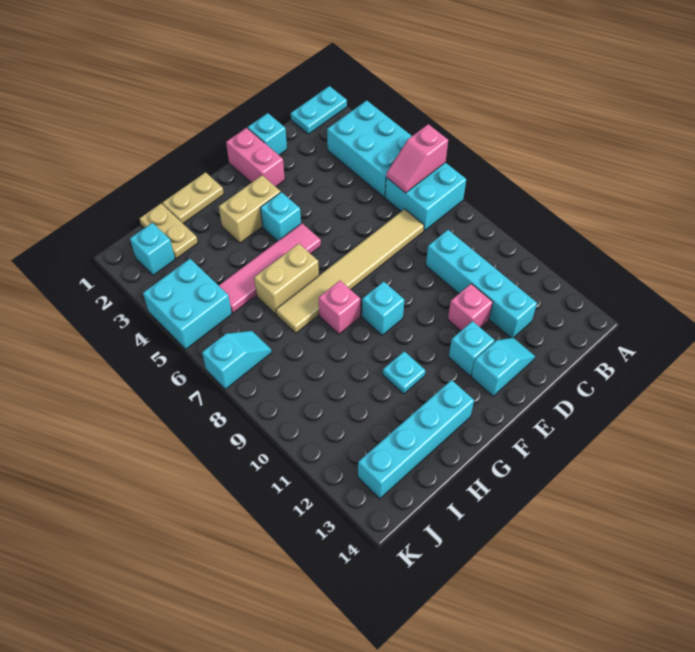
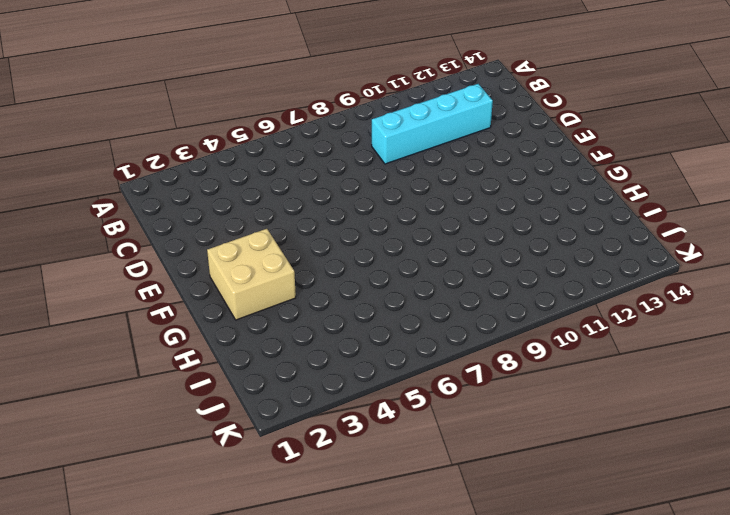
tan brick F2:G3 level 1 -> tan brick F3:G3 level 1
none -> cyan plate A1:B1 level 1
none -> cyan brick A3:B5 level 1
none -> cyan brick A6:B7 level 1

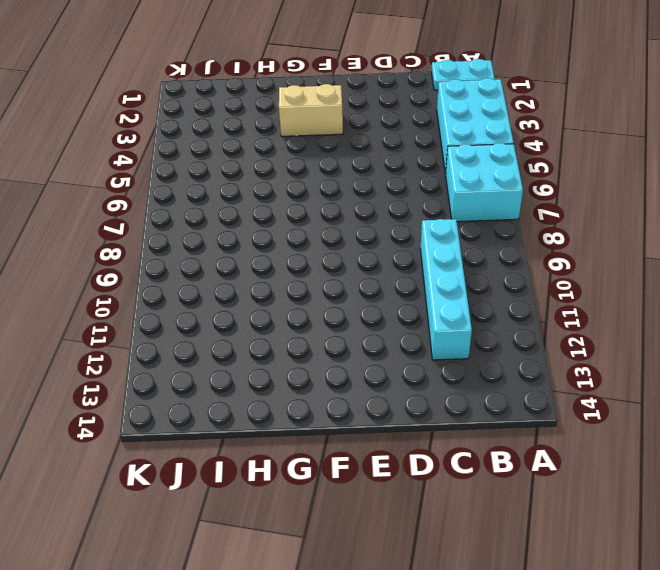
none -> tan tile C7:H7 level 1
none -> cyan brick D1 level 1
none -> pink brick D11 level 1

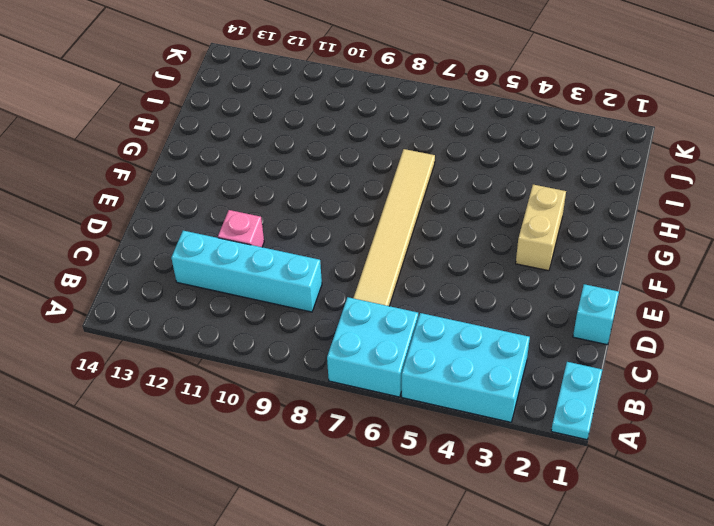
none -> cyan slope D13:E13 level 1 top E
none -> pink brick E1:E2 level 1
none -> cyan brick E12 level 1

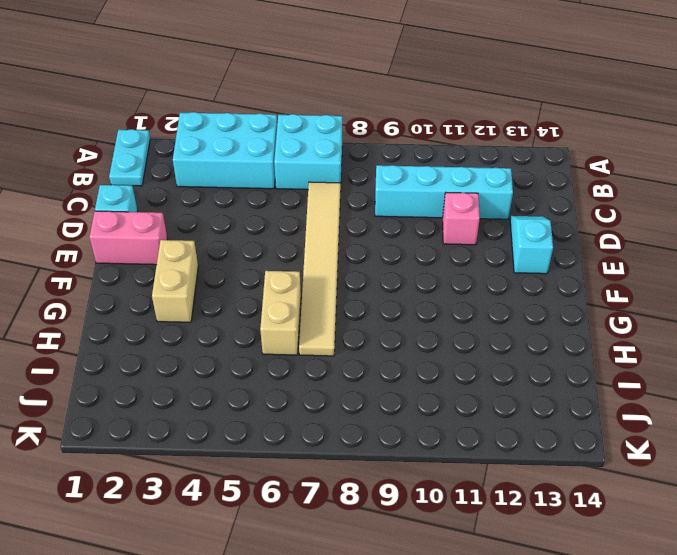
none -> cyan brick E12 level 1
none -> cyan brick F4 level 1
none -> pink tile F5:I5 level 1

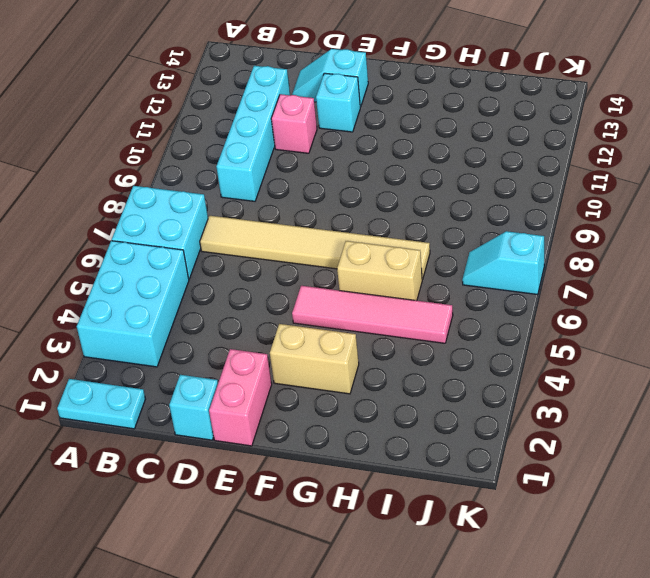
none -> cyan brick F4 level 1
none -> cyan brick F9 level 1
none -> tan plate G1:H1 level 1

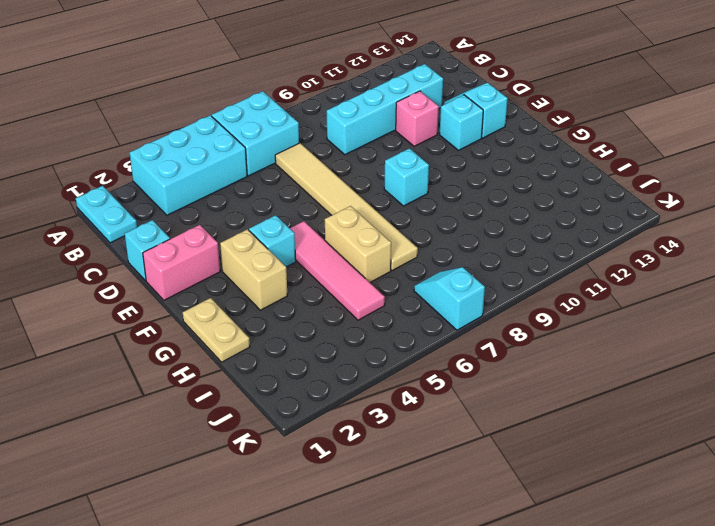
none -> pink brick G8 level 1
none -> cyan plate G11 level 1
none -> cyan brick G13:J13 level 1

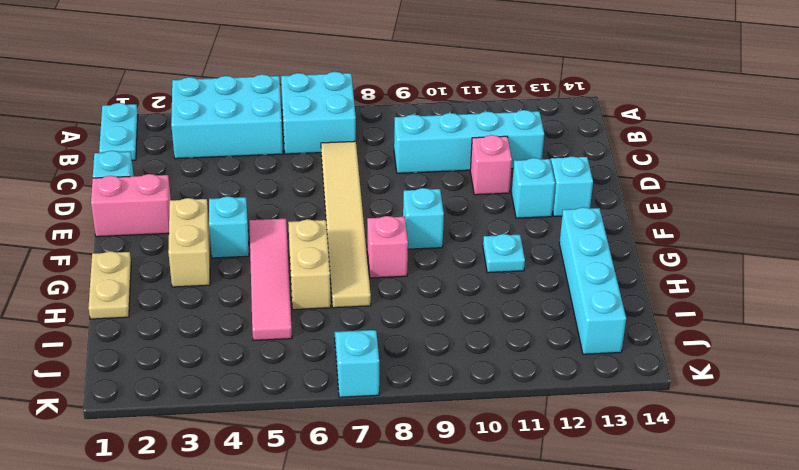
none -> tan plate I1:I2 level 1
none -> cyan brick J2 level 1
none -> cyan brick J4:K5 level 1

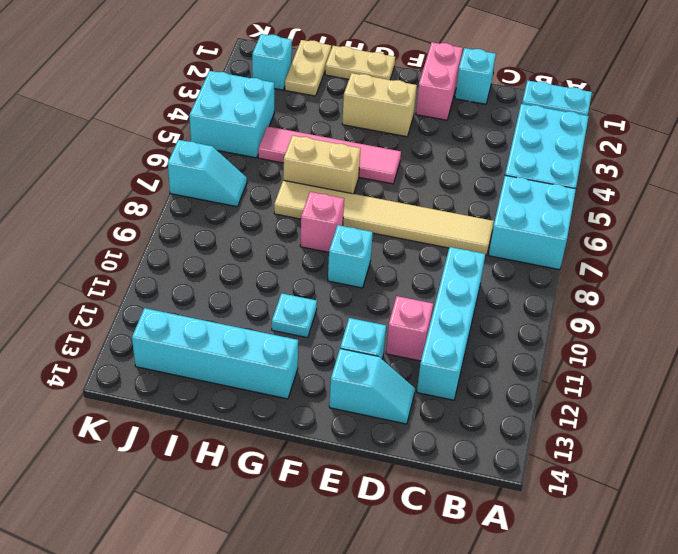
none -> cyan brick F4 level 1
none -> pink slope A6:B6 level 2 top A

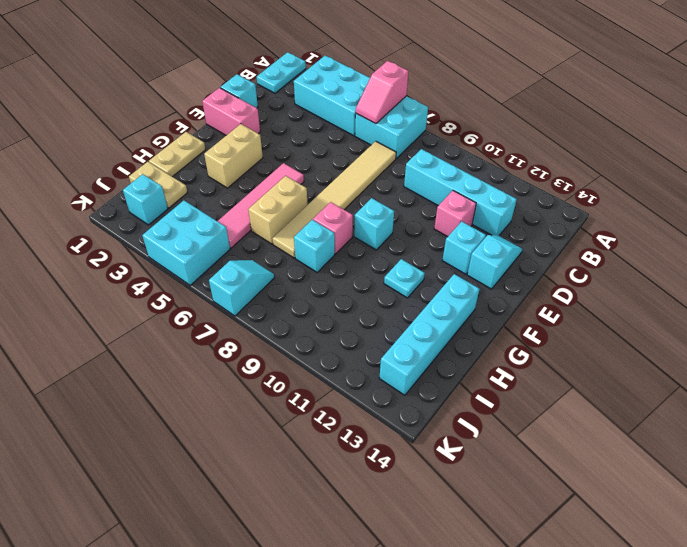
cyan brick H8 level 1 -> cyan brick F4 level 1

